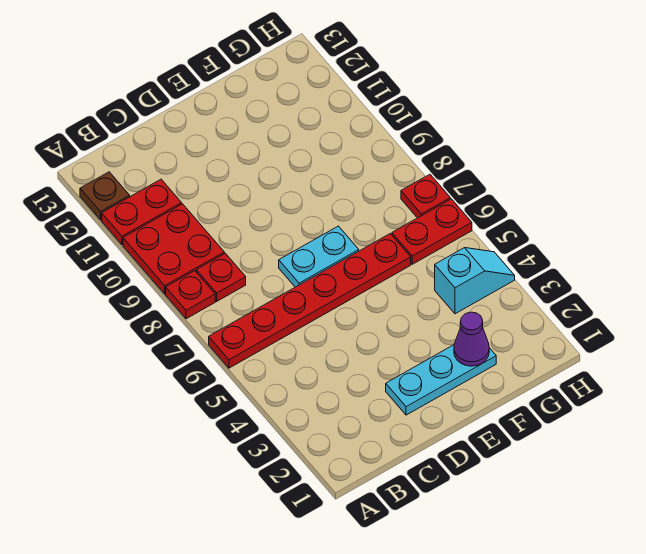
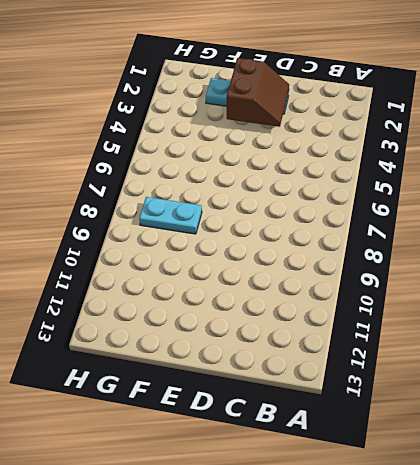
brown slope D2:E3 level 2 top E -> none
cyan plate F8:G8 level 1 -> cyan plate D7:E7 level 1
none -> red plate A6:F6 level 1
none -> red plate A8 level 1
none -> red plate A9:B10 level 1

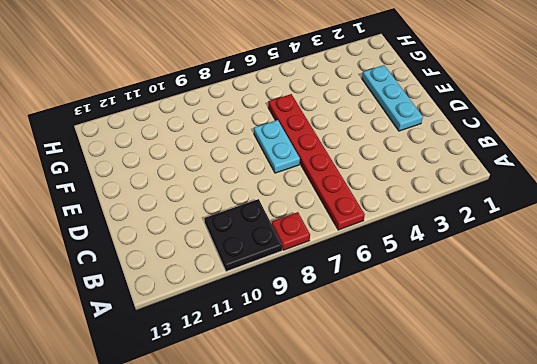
black plate A9:B10 level 1 -> red plate A9:B10 level 1
none -> red plate A11:B11 level 1
none -> brown plate A12 level 1
none -> red plate B8 level 1

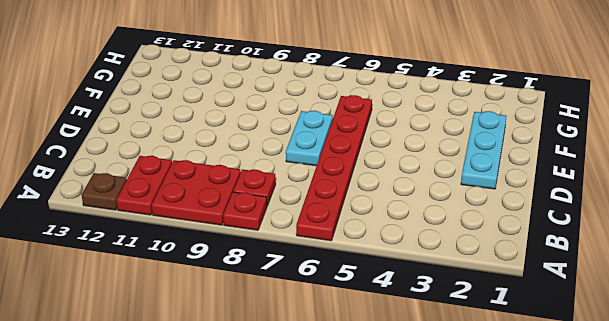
none -> cyan slope G4:H4 level 1 top G
none -> red plate G6:H6 level 1
none -> red plate H7 level 1

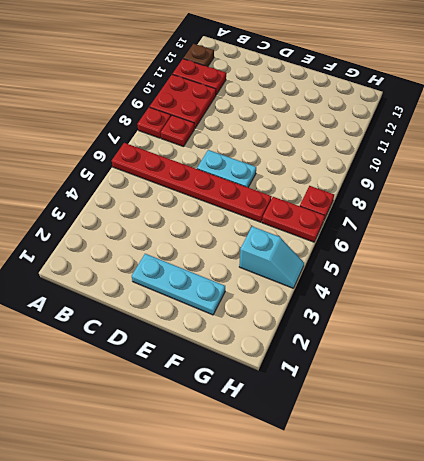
none -> purple cone F2 level 2

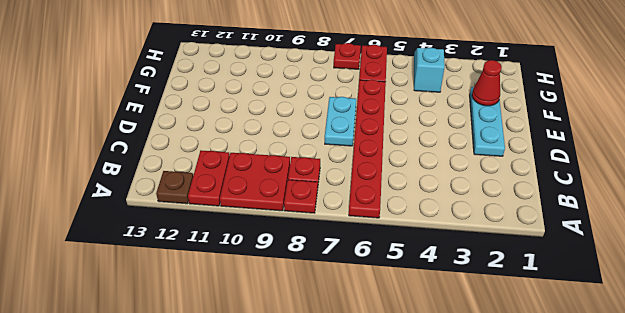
red cone F2 level 2 -> purple cone F2 level 2

